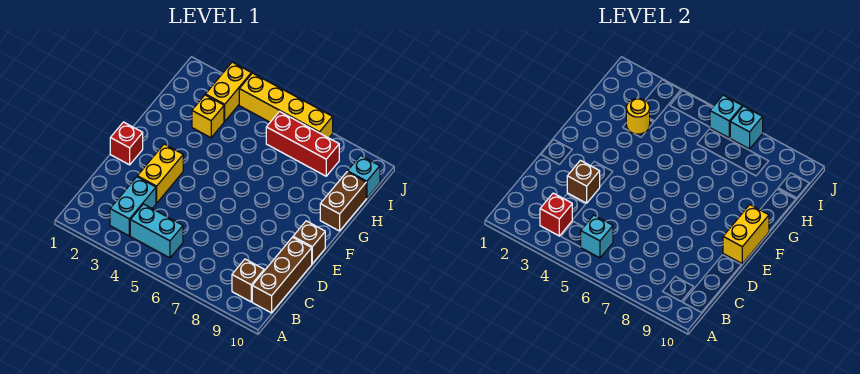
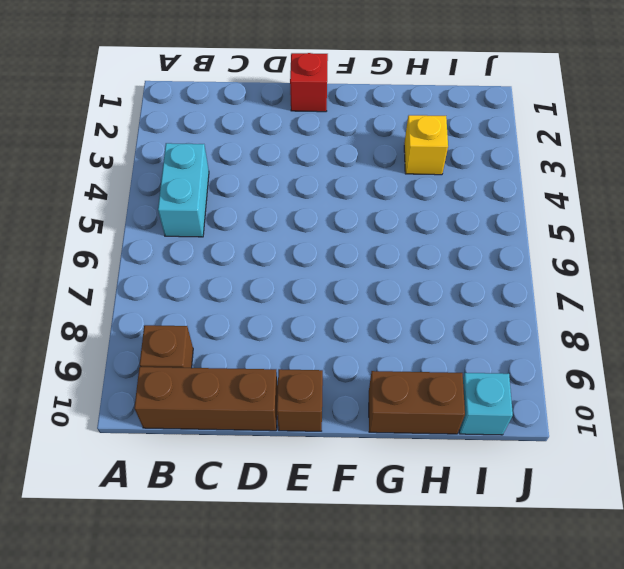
none -> cyan brick B3:C3 level 1
none -> yellow brick D3:E3 level 1
none -> yellow brick I3:J3 level 1

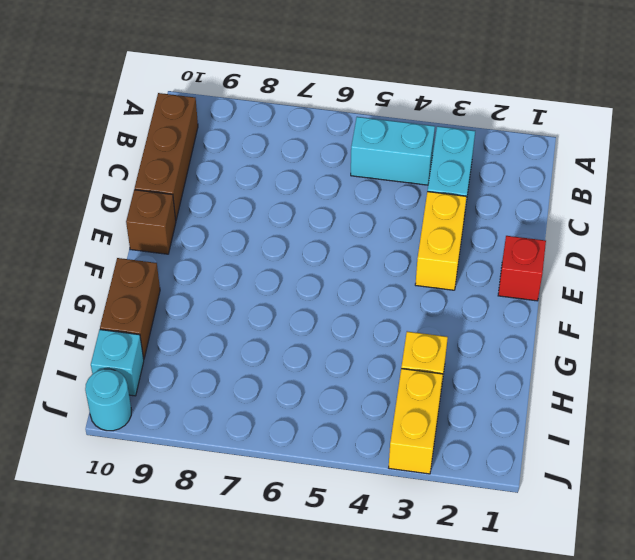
cyan round brick J10 level 1 -> none
none -> brown brick B9 level 1
none -> red brick I6:I8 level 1
none -> yellow brick J4:J7 level 1

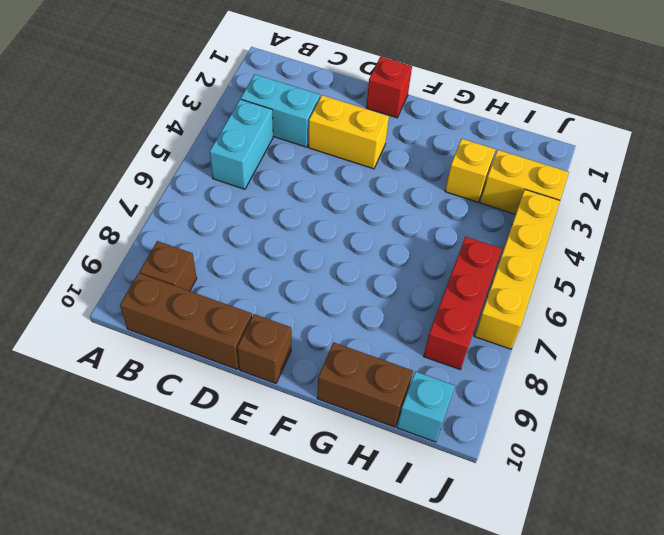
none -> red brick B3 level 2
none -> cyan brick B5 level 2
none -> brown brick D3 level 2

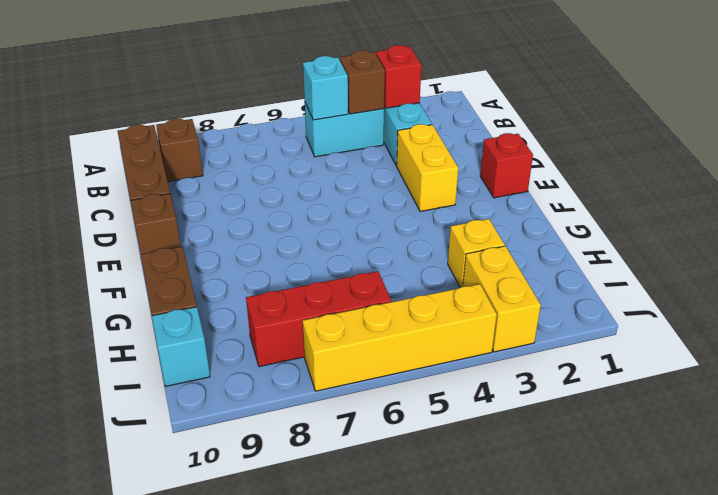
brown brick B4 level 2 -> brown brick D3 level 2
none -> yellow brick E10:F10 level 2
none -> yellow round brick H3 level 2
none -> cyan brick J6 level 2

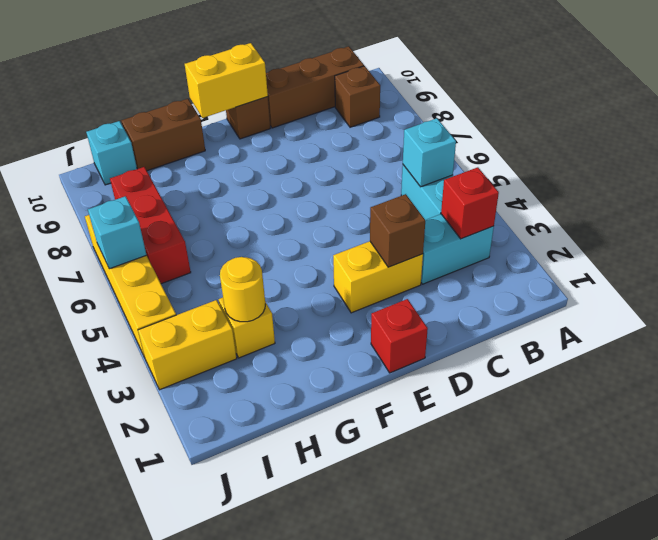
none -> cyan brick J7 level 2

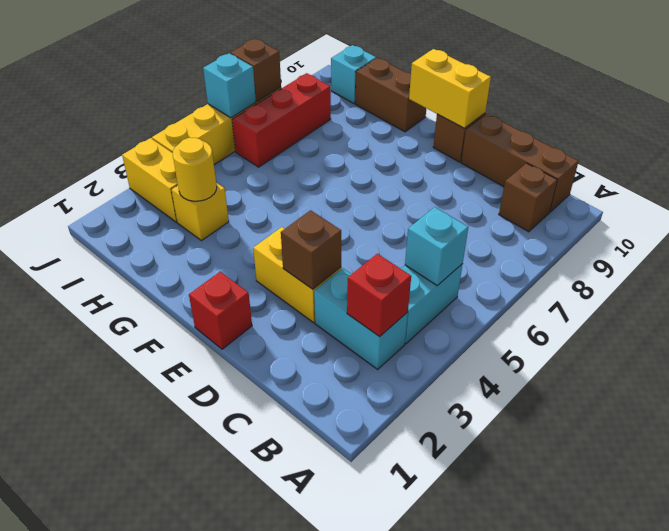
brown brick J7 level 2 -> cyan brick J7 level 2

